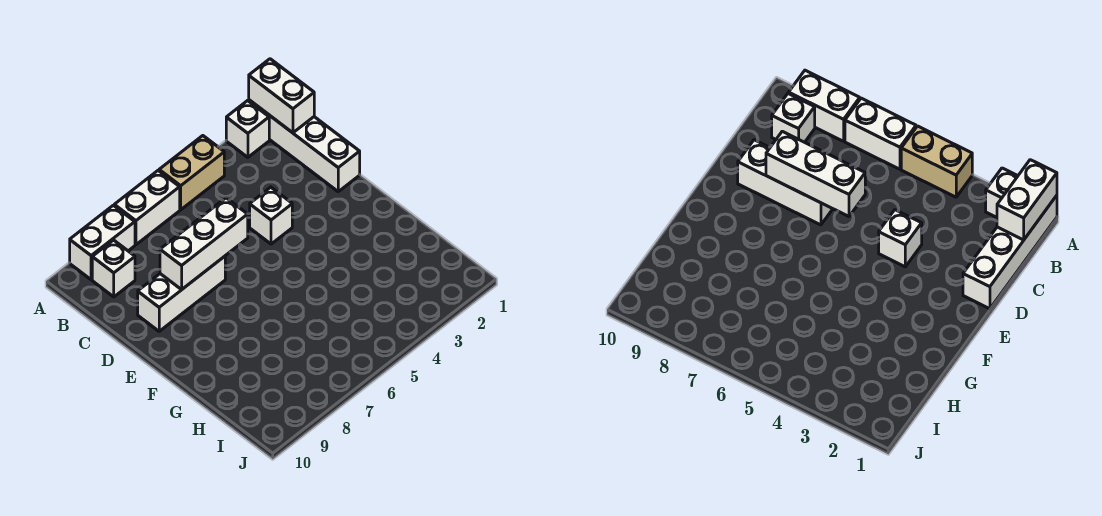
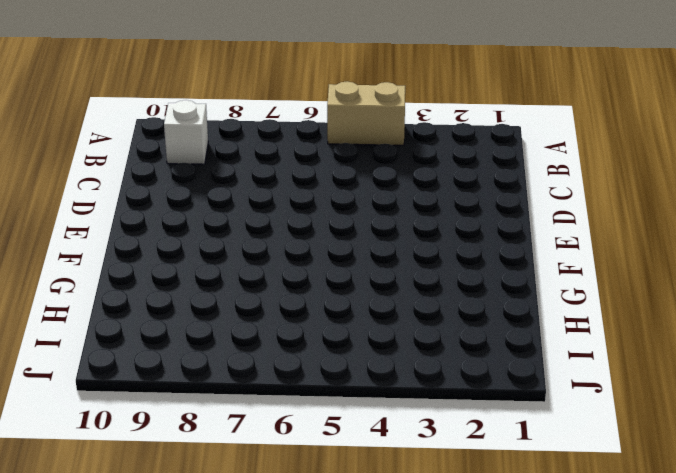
none -> white brick A1:D1 level 1
none -> white brick A2 level 1

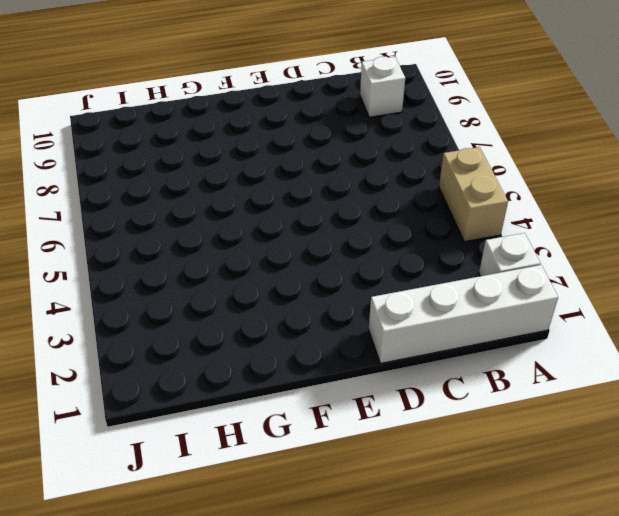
none -> white brick A6:A7 level 1
none -> white brick A8:A9 level 1

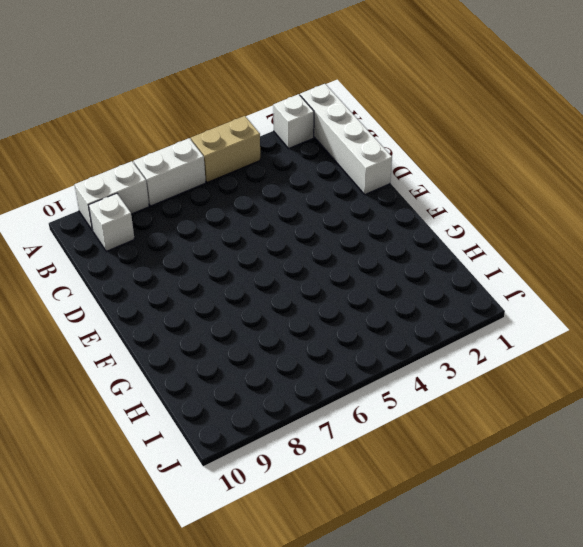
none -> white brick D4 level 1
none -> white brick D7:D9 level 1

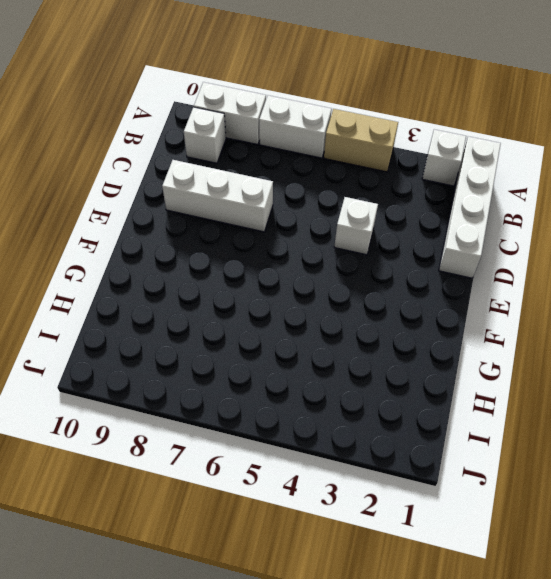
none -> white brick A1:B1 level 2
none -> white brick D6:D8 level 2

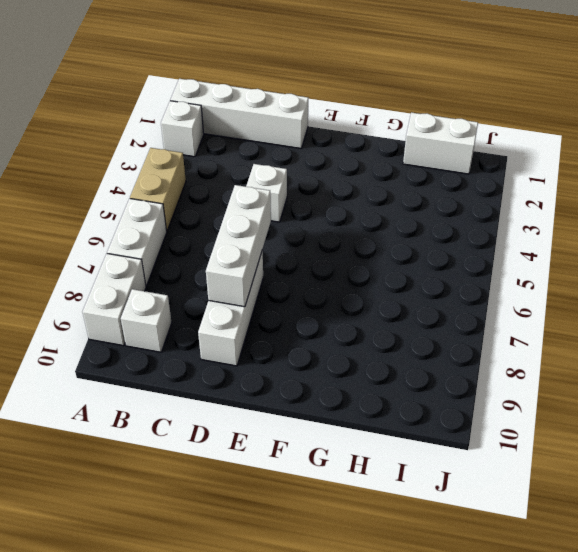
white brick H1:I1 level 1 -> white brick A1:B1 level 2

